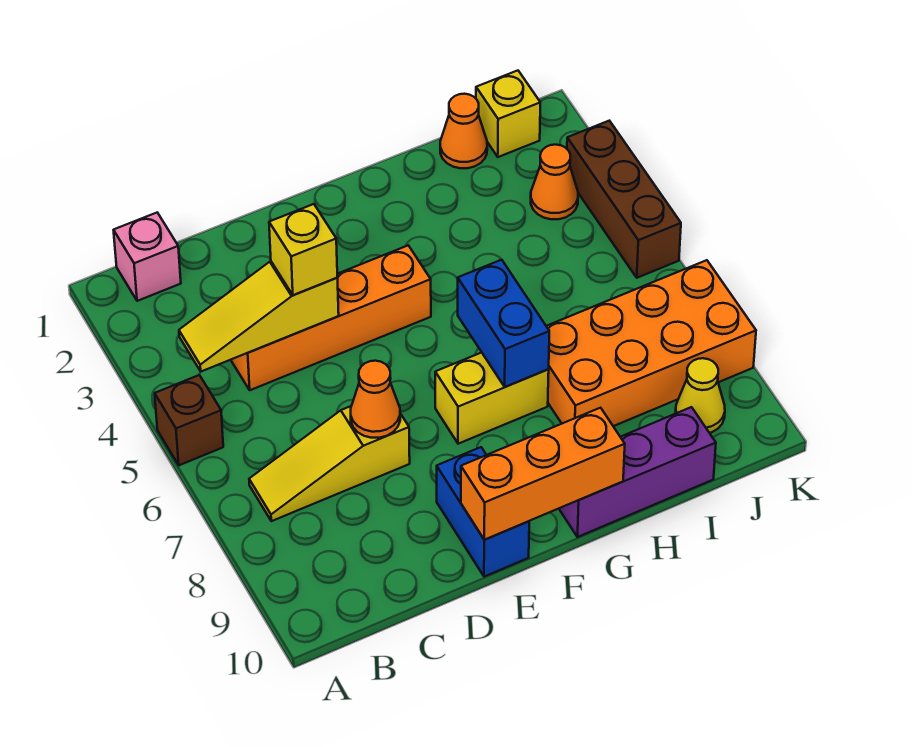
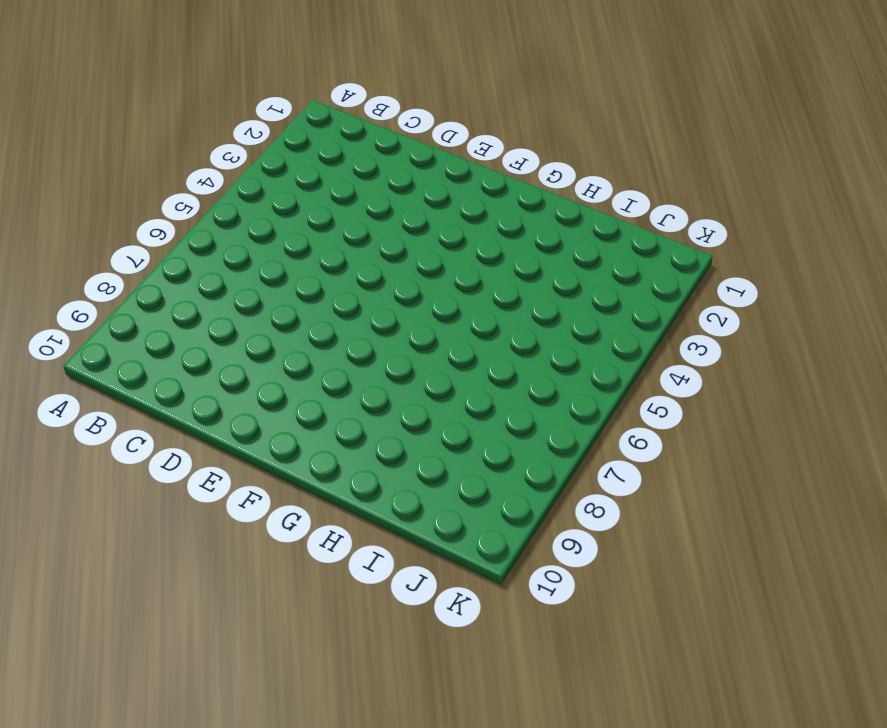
none -> brown brick A5 level 1
none -> pink brick B1 level 1
none -> yellow slope B7:D7 level 1 top D

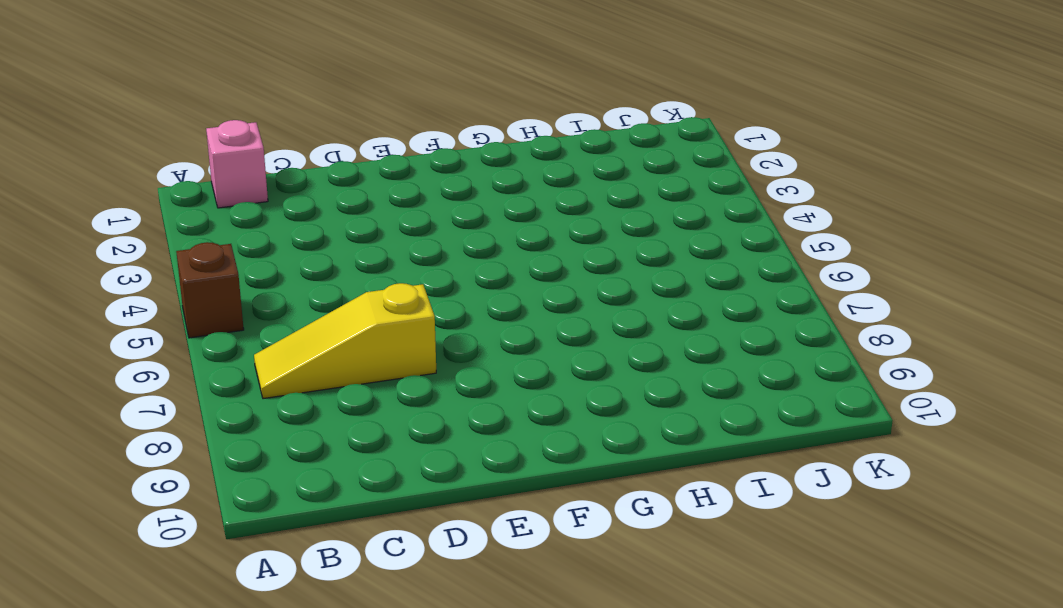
none -> orange brick C4:F4 level 1
none -> blue brick E9:E10 level 1
none -> yellow brick F7:G7 level 1

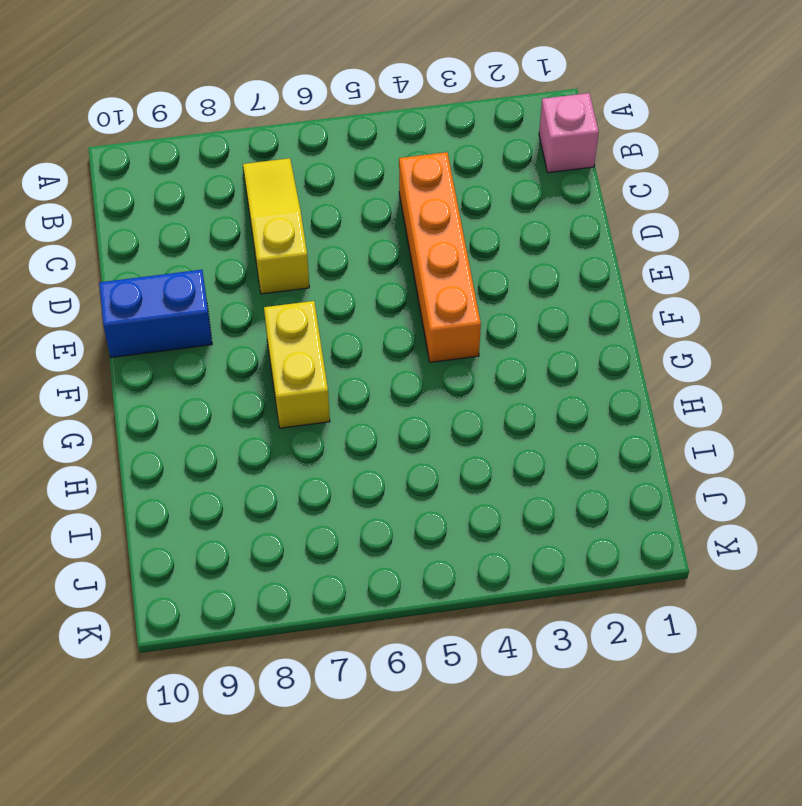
none -> brown brick A5 level 1
none -> purple brick G10:I10 level 1
none -> orange brick H7:K8 level 1

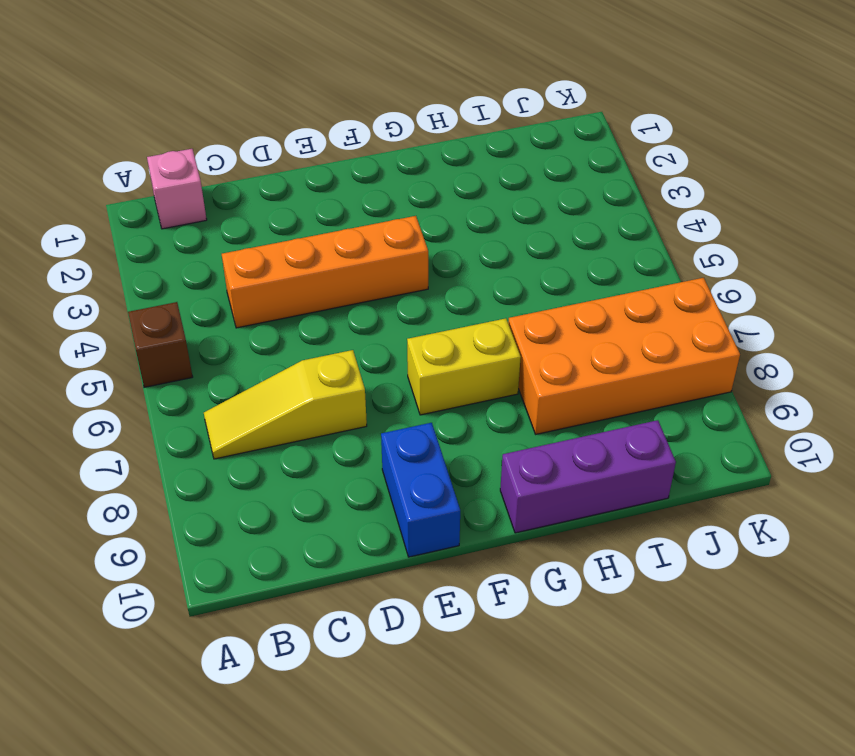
none -> orange cone I1 level 1
none -> yellow brick J1 level 1
none -> orange cone J3 level 1

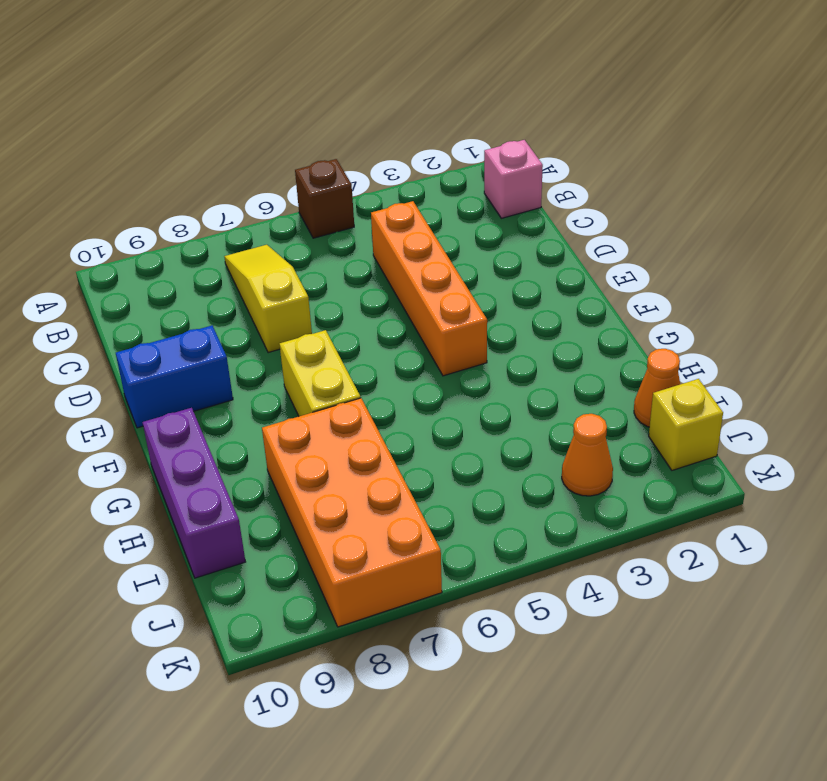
none -> yellow cone J9 level 1
none -> brown brick K3:K5 level 1
none -> yellow slope B4:D4 level 2 top D

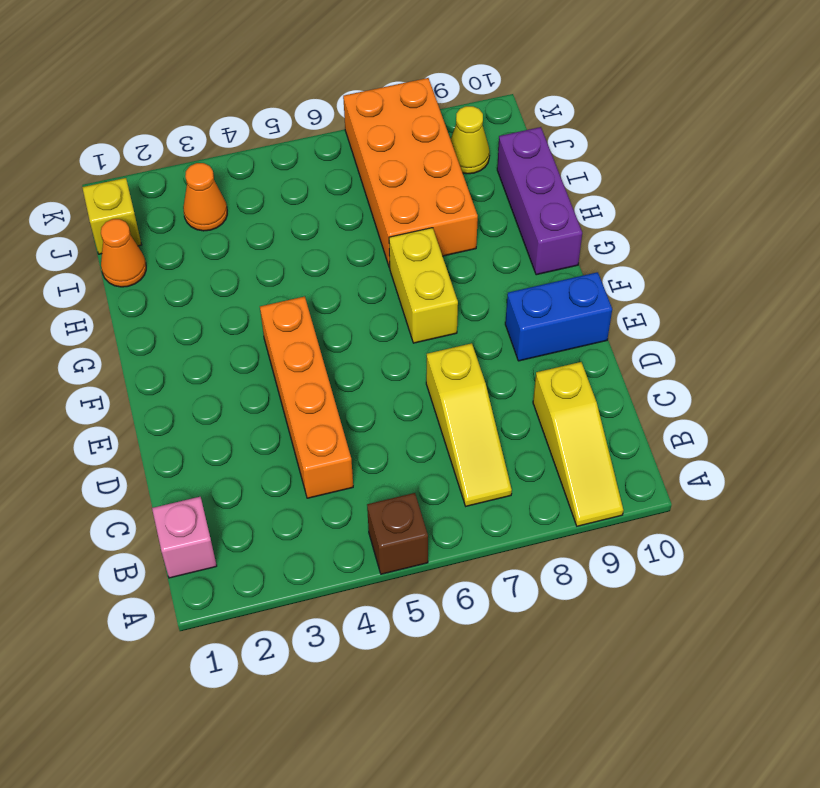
yellow slope A9:C9 level 1 top C -> yellow slope B4:D4 level 2 top D
none -> brown brick K3:K5 level 1
none -> orange cone D7 level 2
none -> orange brick E10:G10 level 2

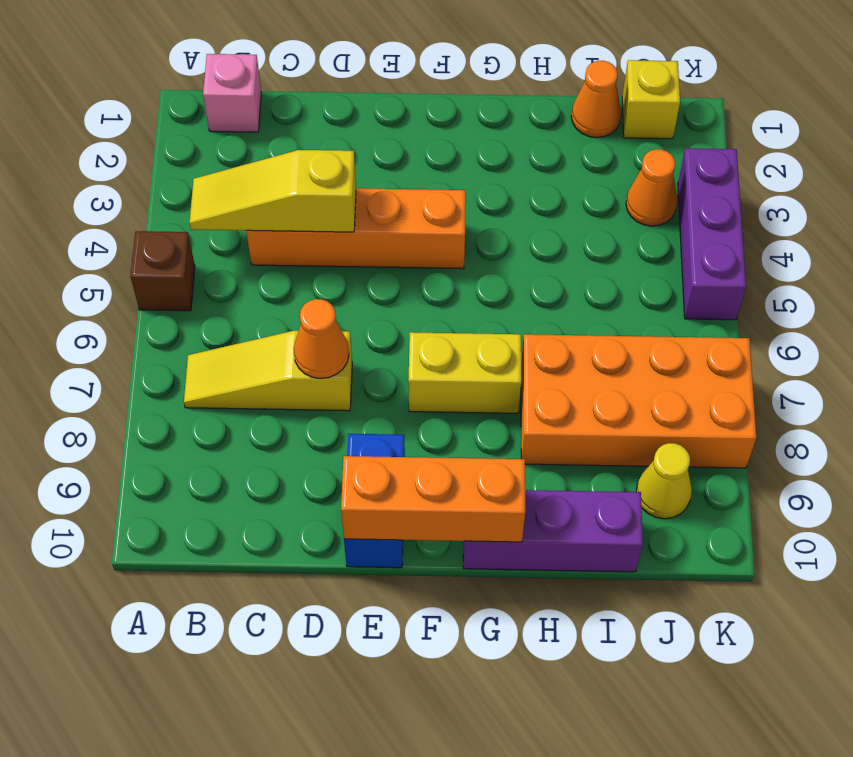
purple brick K3:K5 level 1 -> brown brick K3:K5 level 1
none -> blue brick G6:G7 level 2
none -> yellow brick D4 level 3

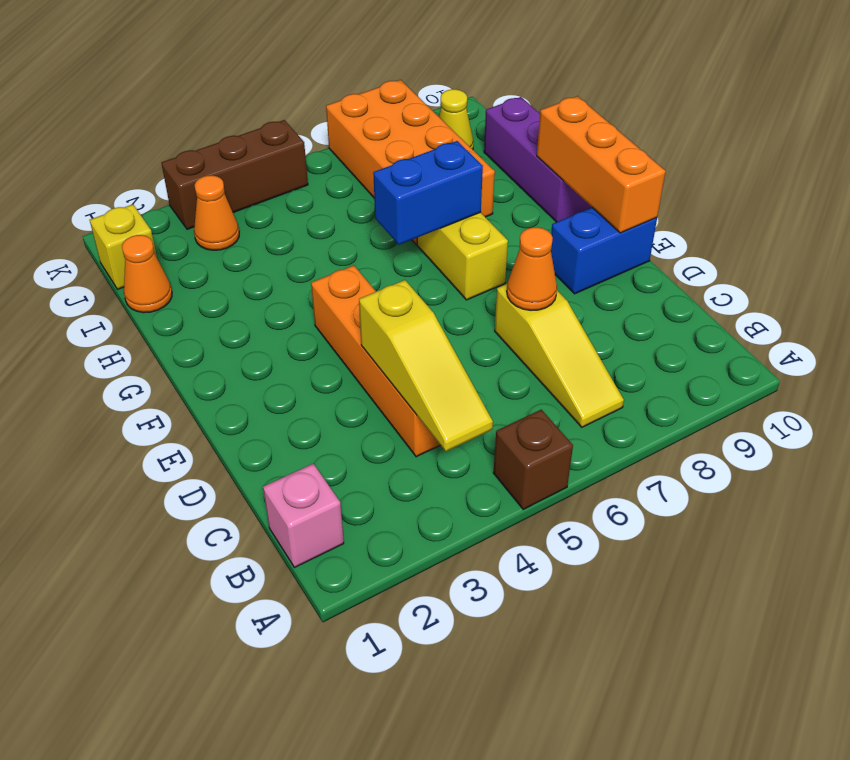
none -> yellow brick D4 level 3

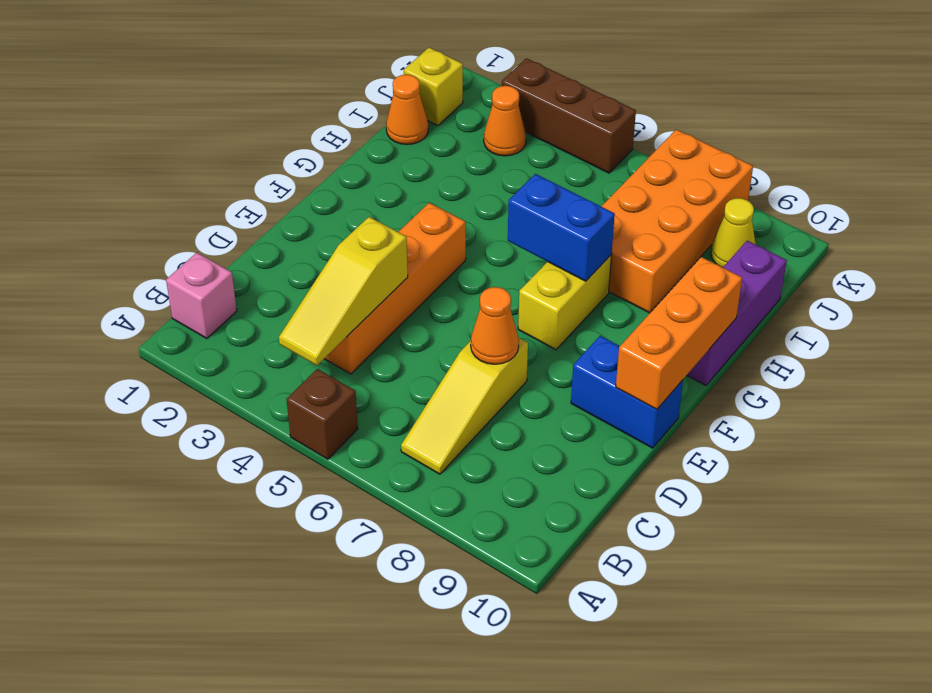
none -> yellow brick D4 level 3

